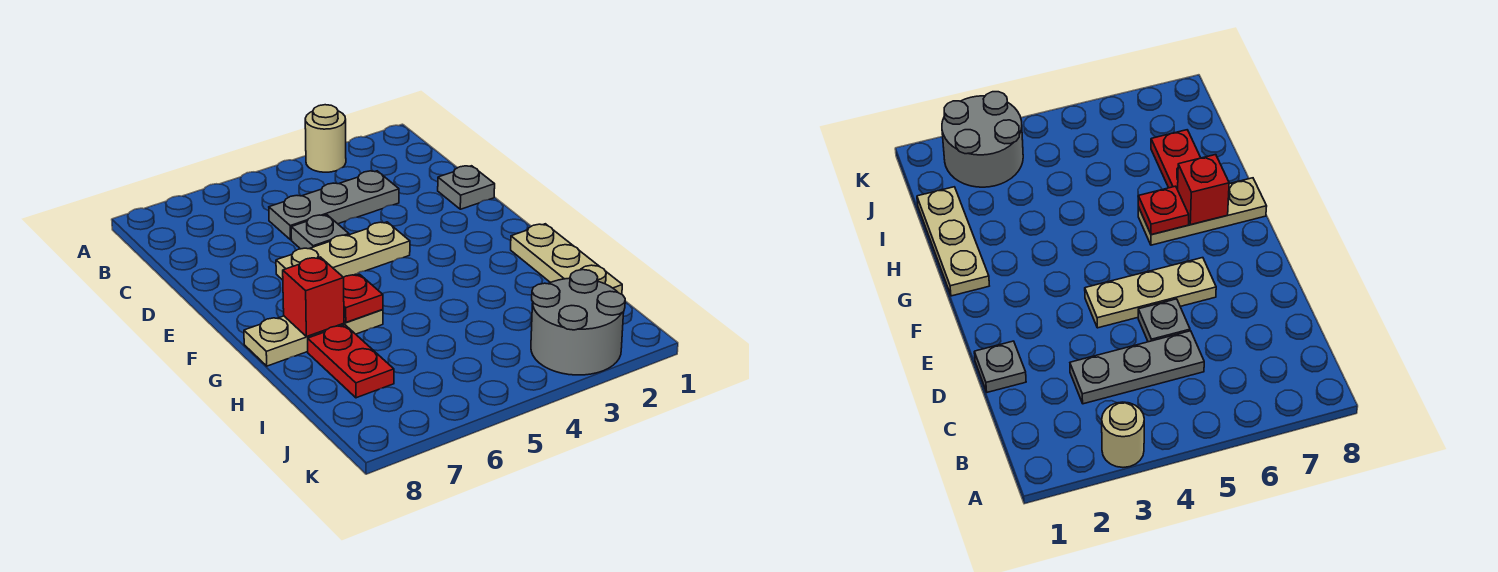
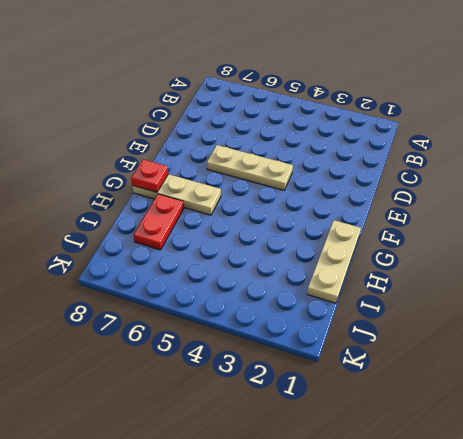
red plate G8 level 2 -> red plate G6 level 2
none -> tan round brick A3 level 1
none -> grey plate C3:C5 level 1

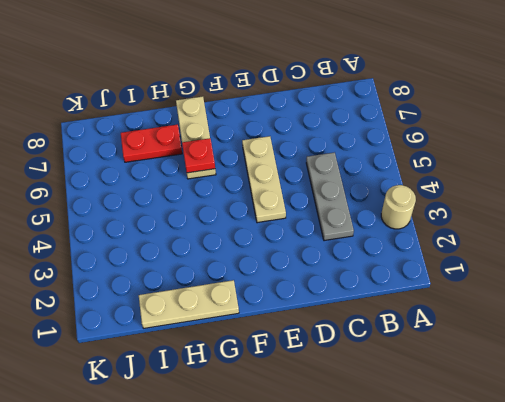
none -> grey plate D1 level 1
none -> grey plate D5 level 1

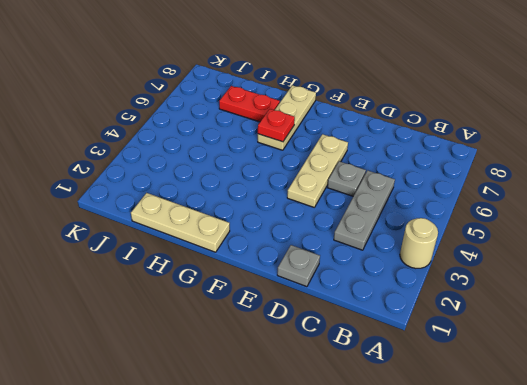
none -> grey round brick J2:K3 level 1
none -> red brick G7 level 2

